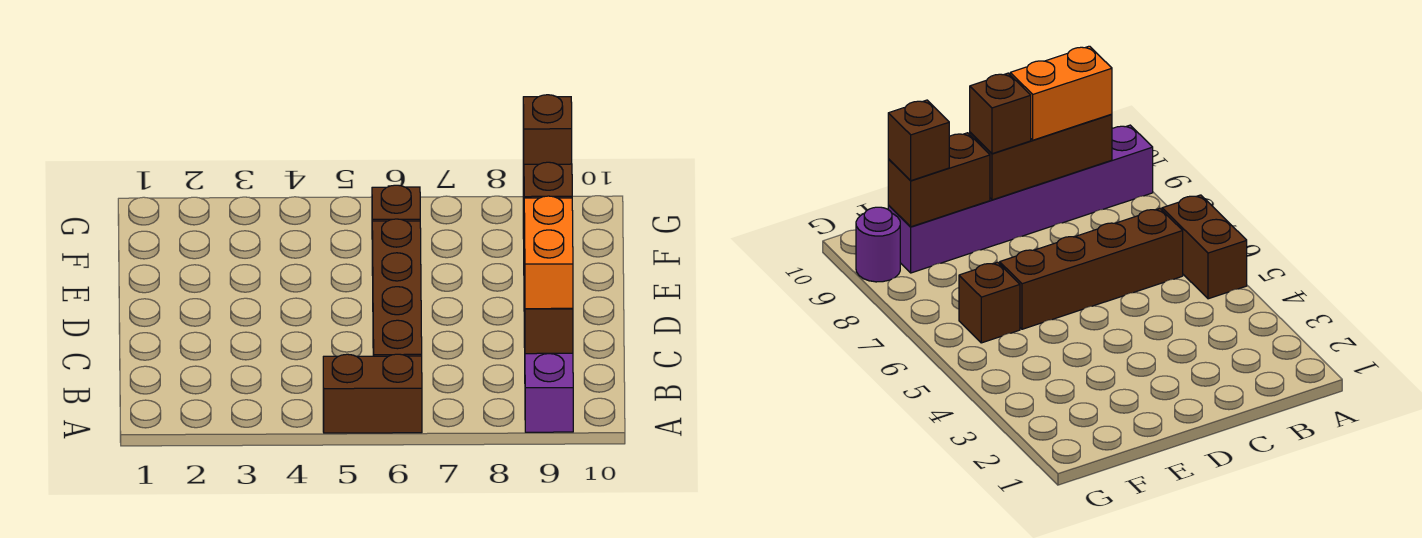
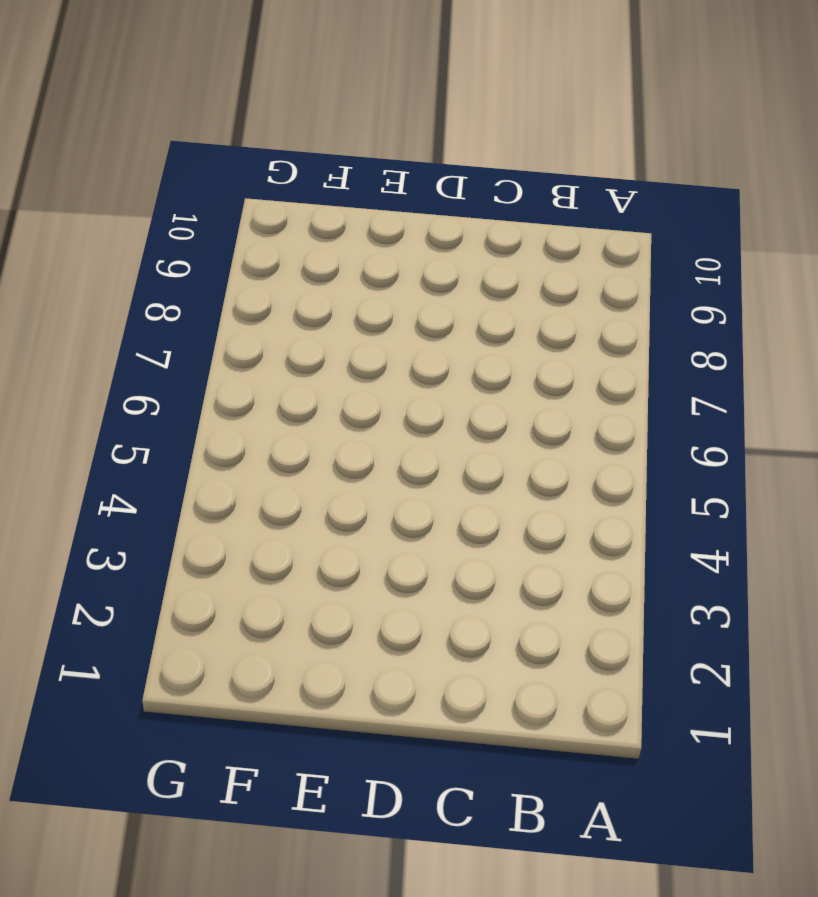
none -> brown brick A5:A6 level 1
none -> purple brick A9:F9 level 1

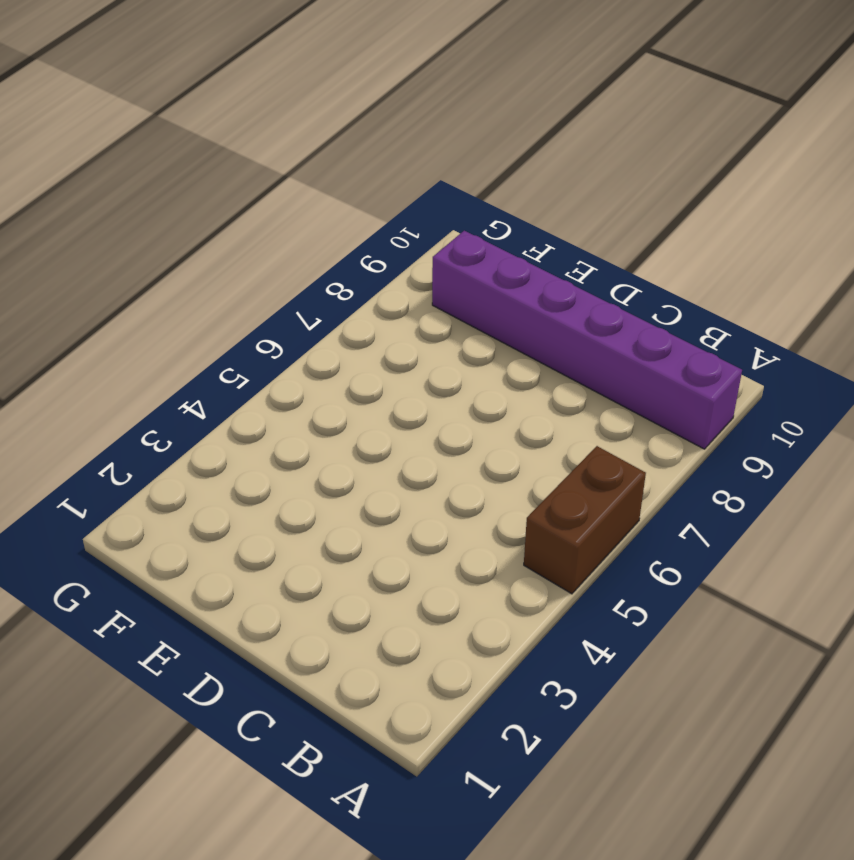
none -> brown brick B6:E6 level 1
none -> brown brick F6 level 1

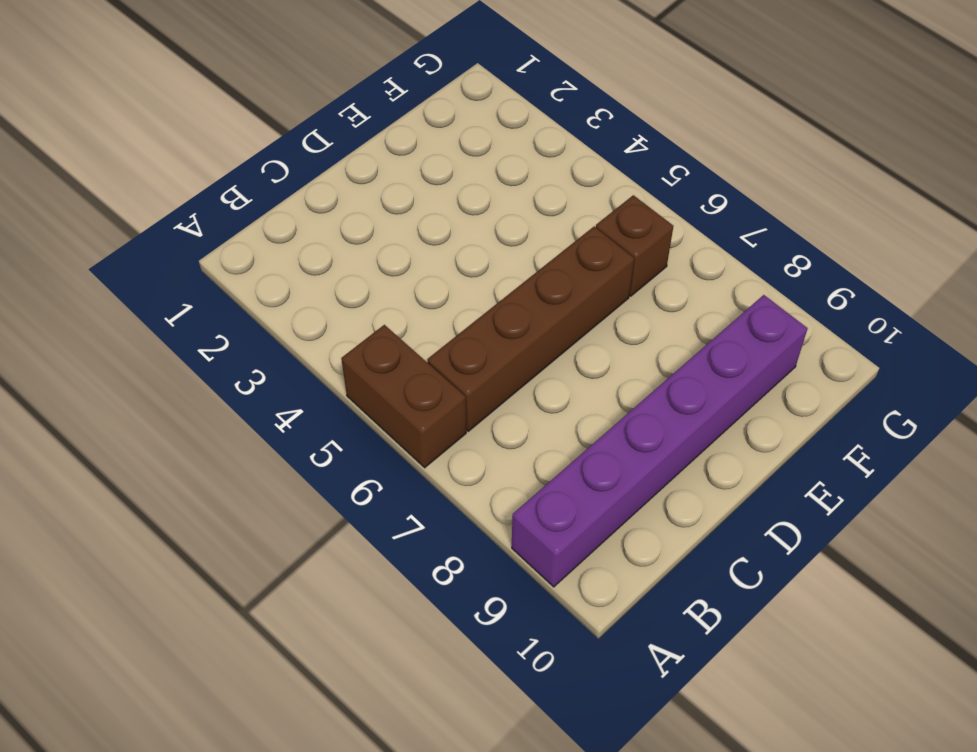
none -> purple round brick G9 level 1
none -> brown brick B9:D9 level 2

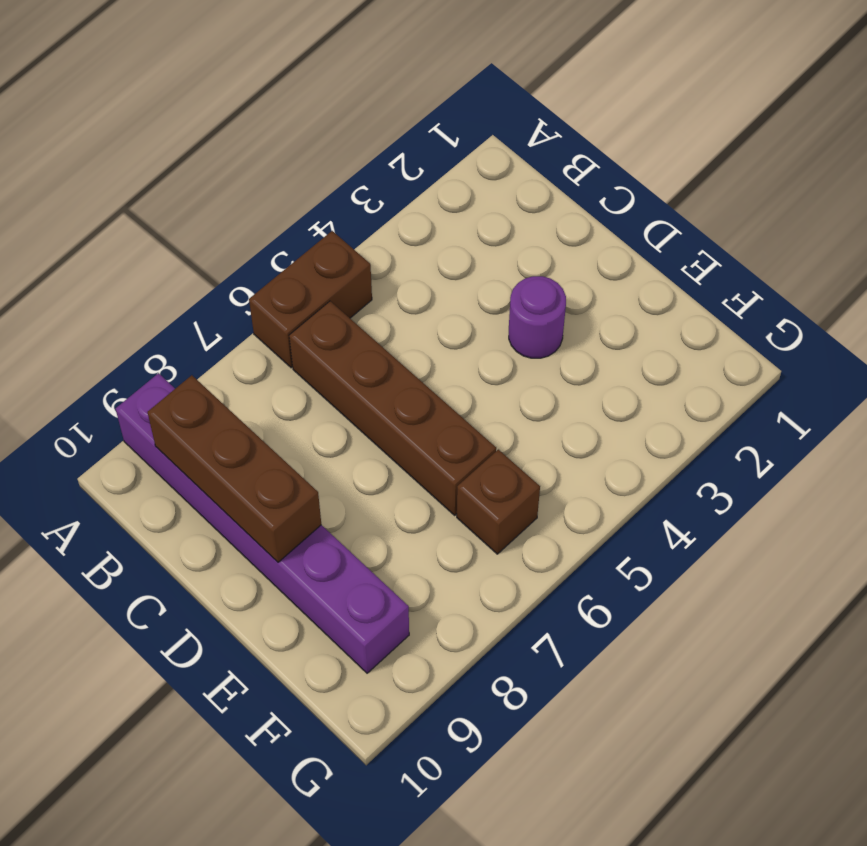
purple round brick D3 level 1 -> purple round brick G9 level 1
none -> brown brick E9:F9 level 2
none -> orange brick B9:C9 level 3

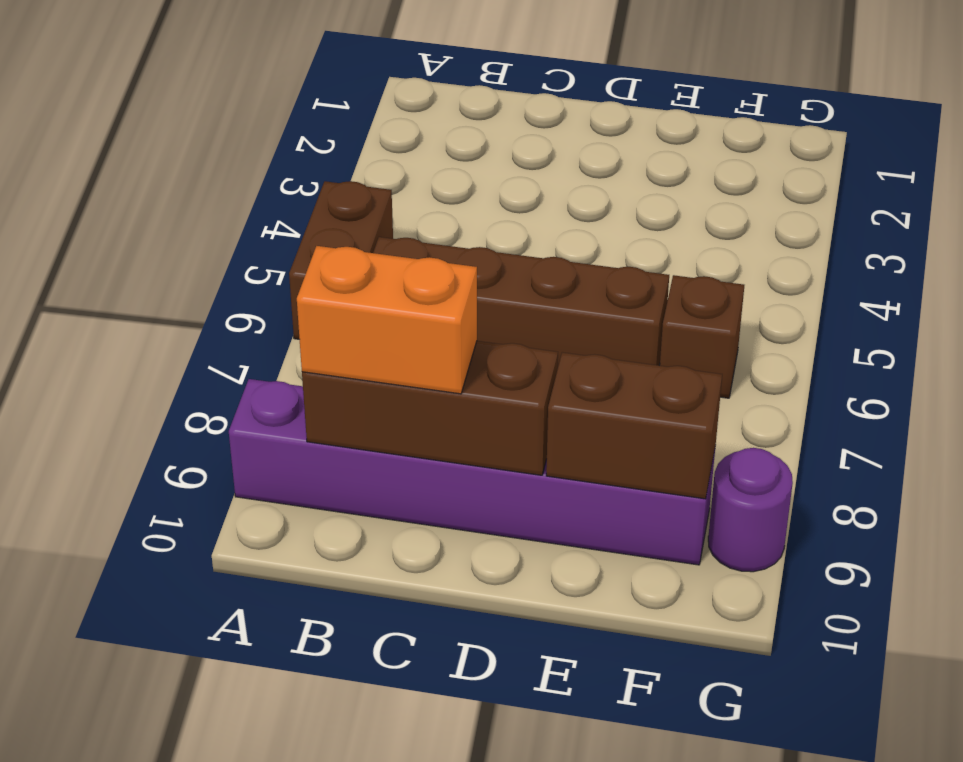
none -> brown brick D9 level 3
none -> brown brick F9 level 3

